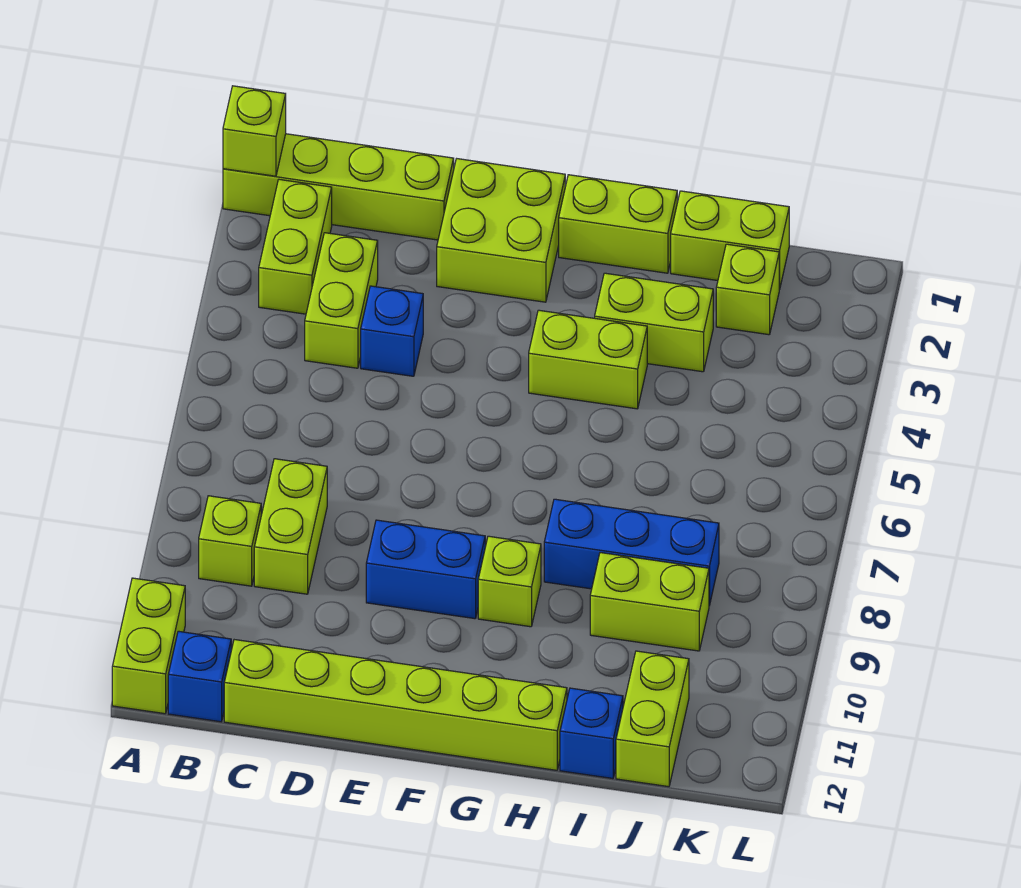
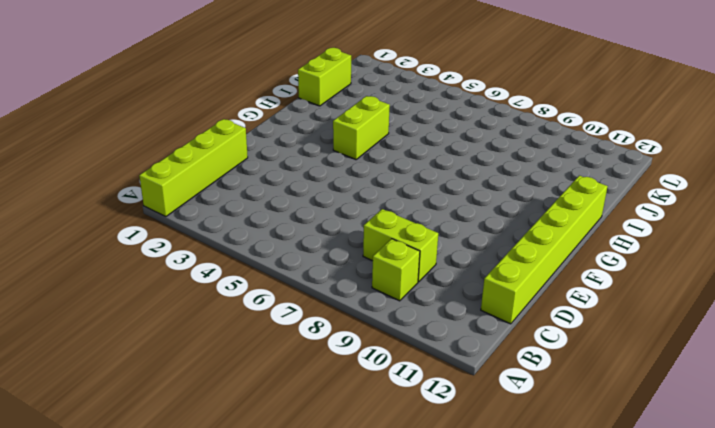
none -> lime brick A11:A12 level 1
none -> lime brick B2:B3 level 1
none -> blue brick B12 level 1

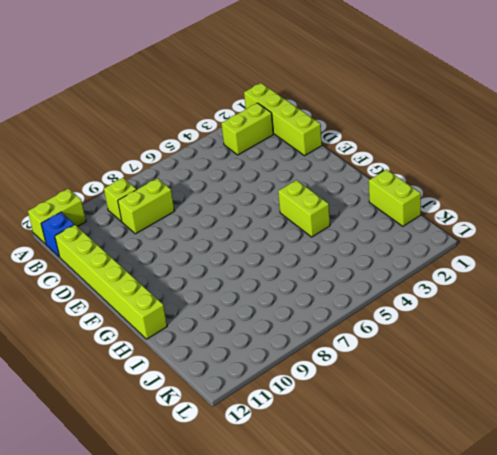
none -> lime brick C3:C4 level 1
none -> blue brick D4 level 1
none -> lime brick E1:F2 level 1

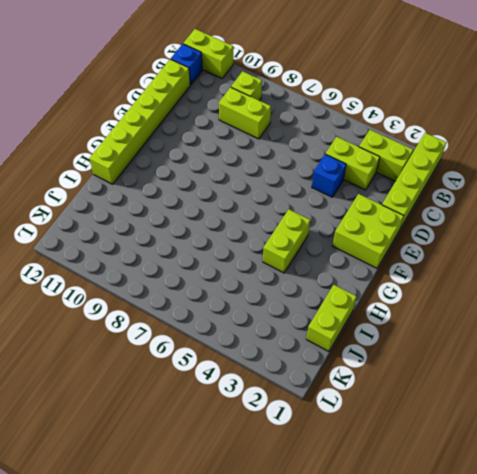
none -> blue brick E9:F9 level 1
none -> lime brick G1:H1 level 1
none -> lime brick G9 level 1

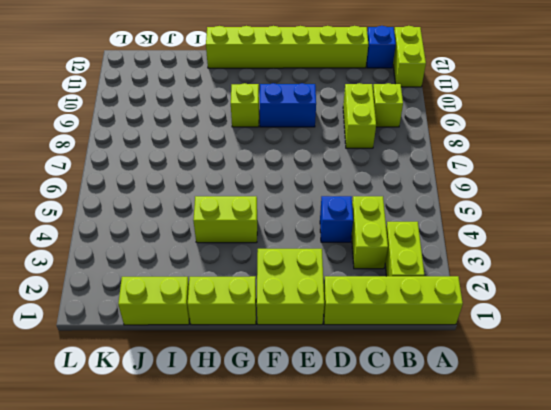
none -> lime brick H3:I3 level 1
none -> blue brick H8:J8 level 1
none -> lime brick I9:J9 level 1

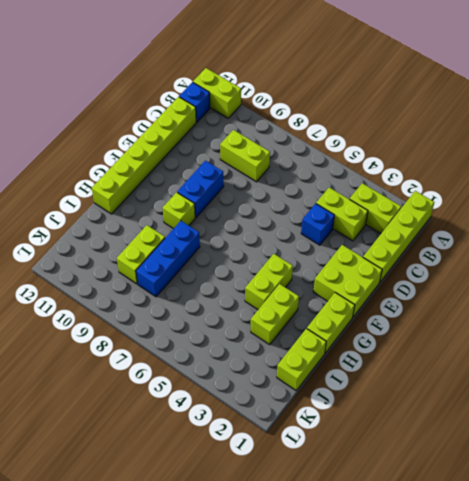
none -> lime brick B9 level 1
none -> blue brick I12 level 1
none -> lime brick J2 level 1

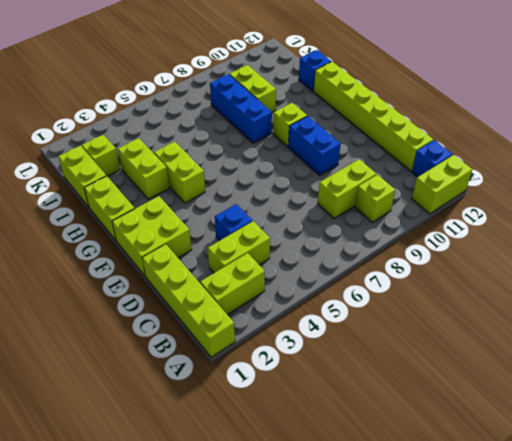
none -> lime brick J11:J12 level 1
none -> lime brick A1 level 2

